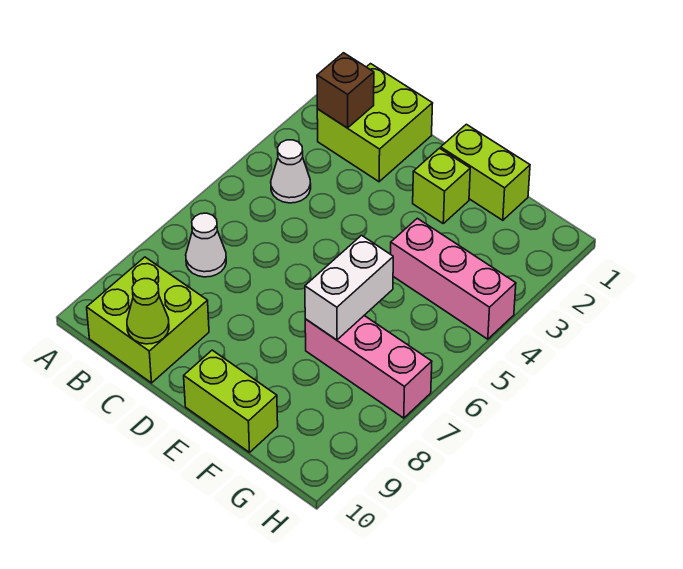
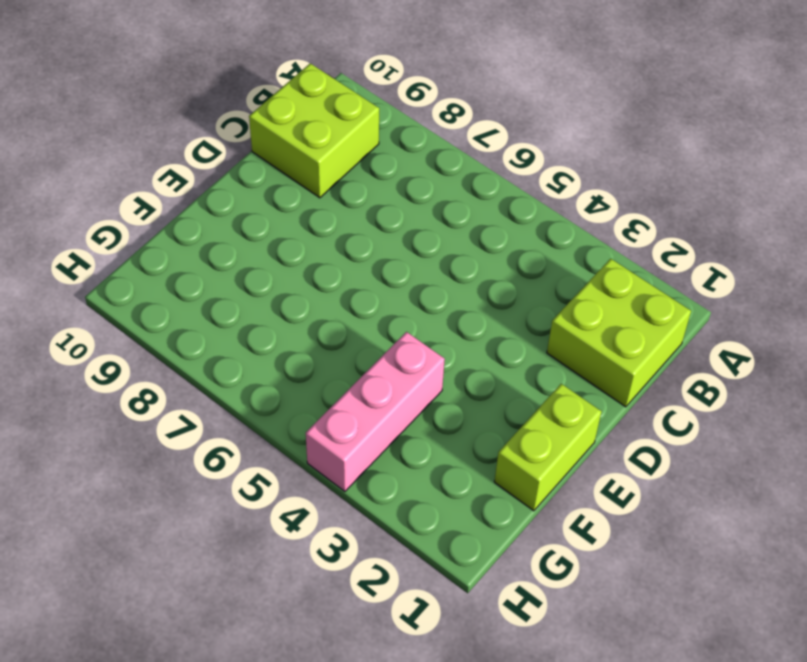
none -> white cone B4 level 1
none -> white cone B7 level 1
none -> lime brick E2 level 1

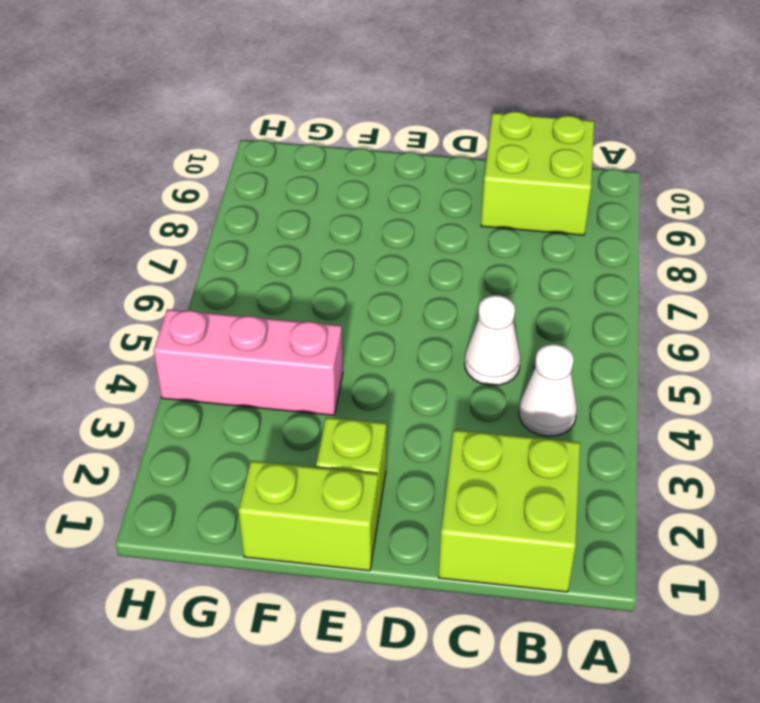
white cone C5 level 1 -> white cone B7 level 1
none -> lime brick E10:F10 level 1
none -> pink brick F7:H7 level 1
none -> brown brick B2 level 2

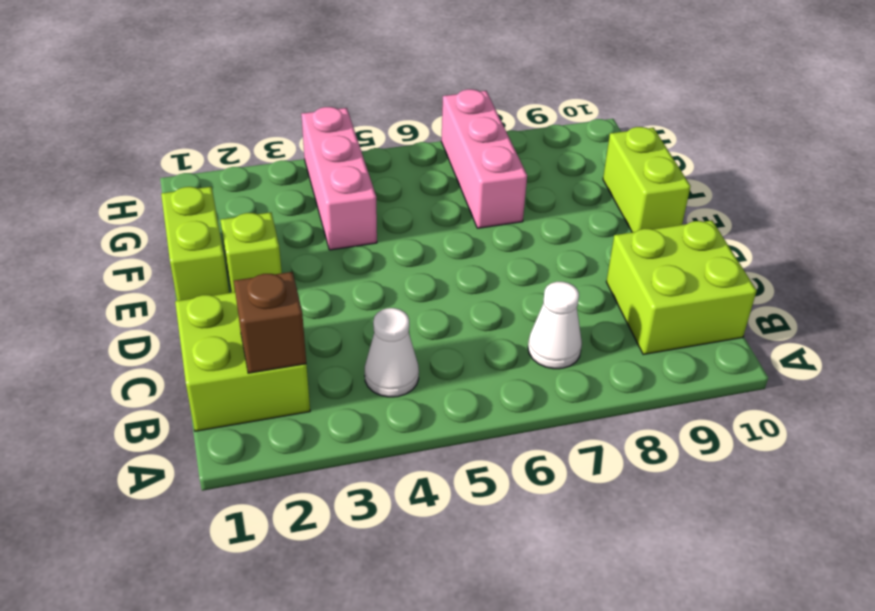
none -> lime cone C10 level 2
none -> white brick F6:F7 level 2

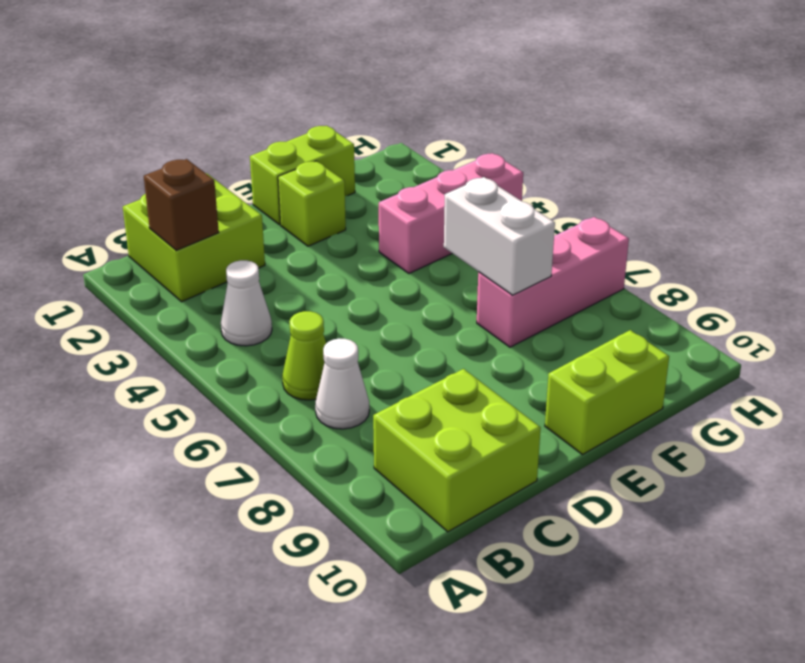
lime cone B6 level 1 -> lime cone C10 level 2

